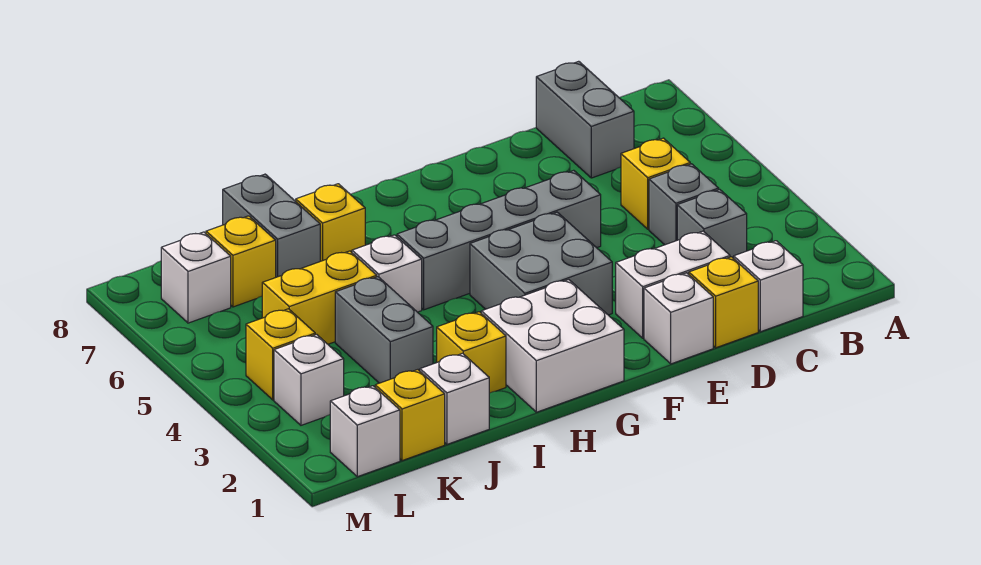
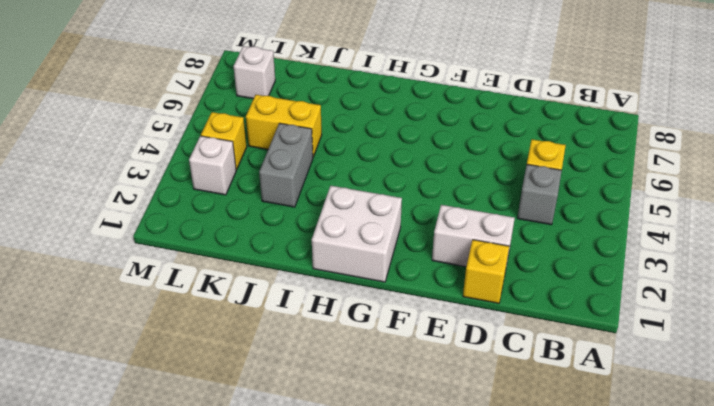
none -> white brick C1 level 1
none -> grey brick C3 level 1
none -> grey brick C7:C8 level 1

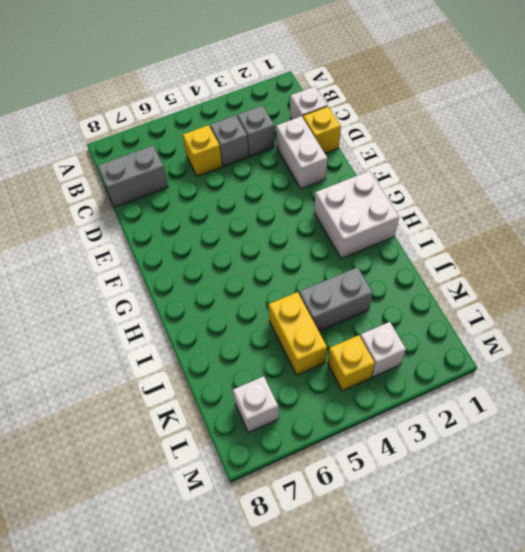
none -> white brick E1 level 1
none -> grey brick E5:H5 level 1
none -> grey brick F3:G4 level 1

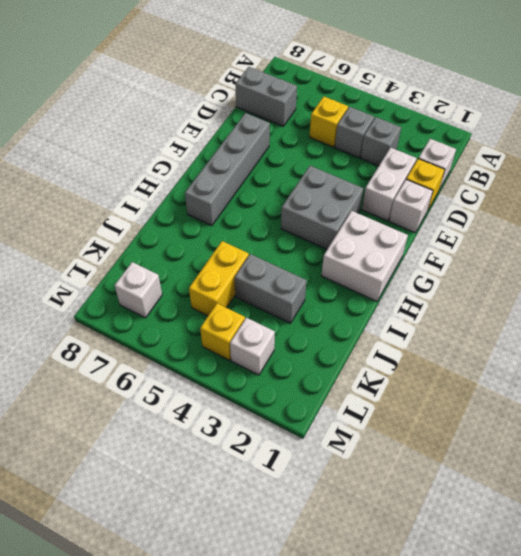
grey brick E7:H7 level 1 -> grey brick E5:H5 level 1
none -> yellow brick I2 level 1
none -> white brick I5 level 1
none -> yellow brick I7 level 1

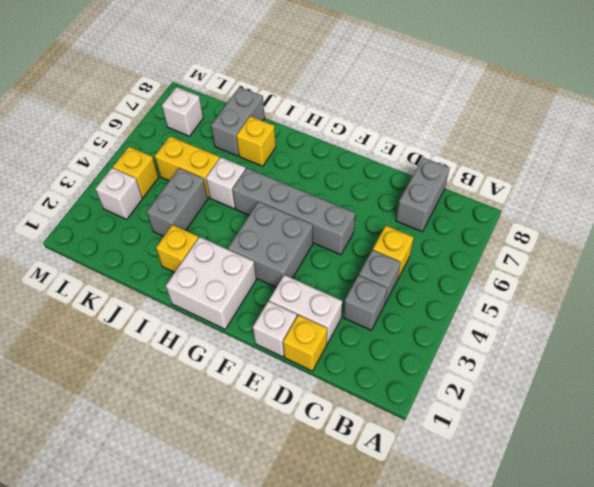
none -> white brick C1 level 1
none -> white brick J1 level 1
none -> yellow brick K1 level 1

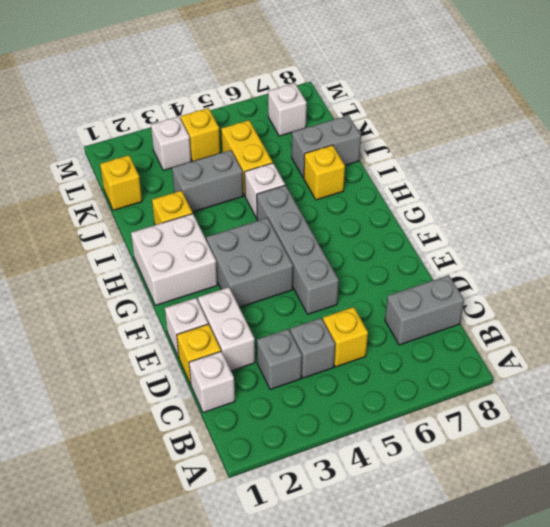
none -> white brick J1 level 1
none -> yellow brick K7 level 1
none -> white brick L1 level 1

